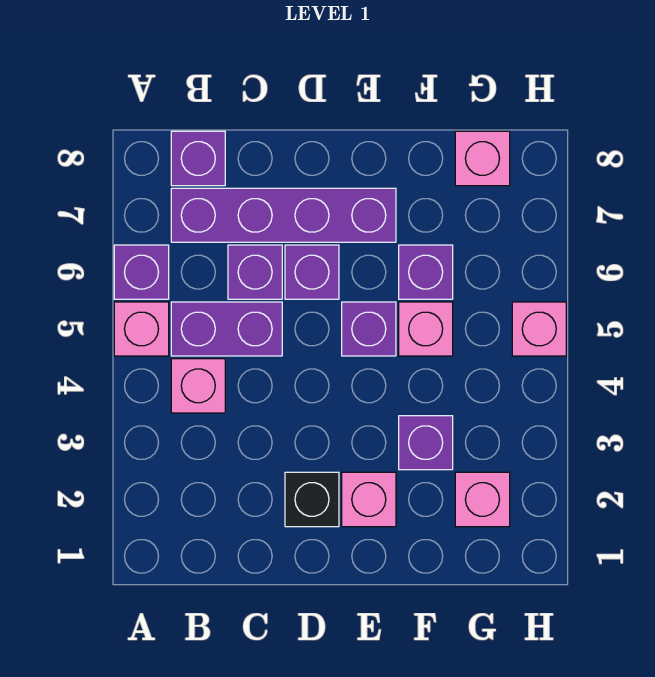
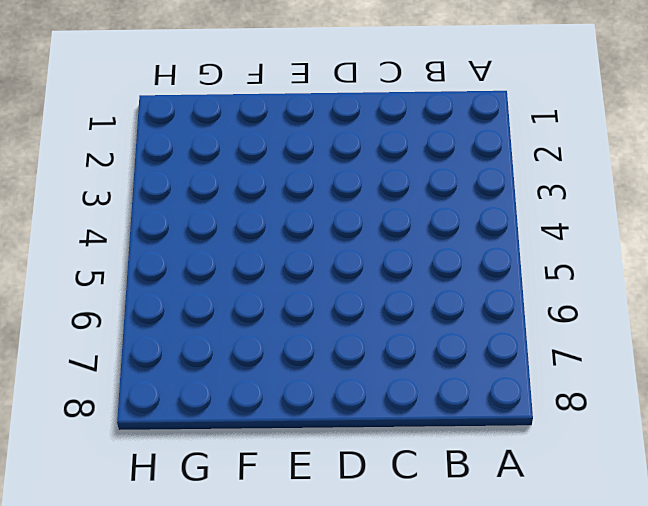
none -> pink brick A5 level 1
none -> purple brick A6 level 1
none -> pink brick B4 level 1

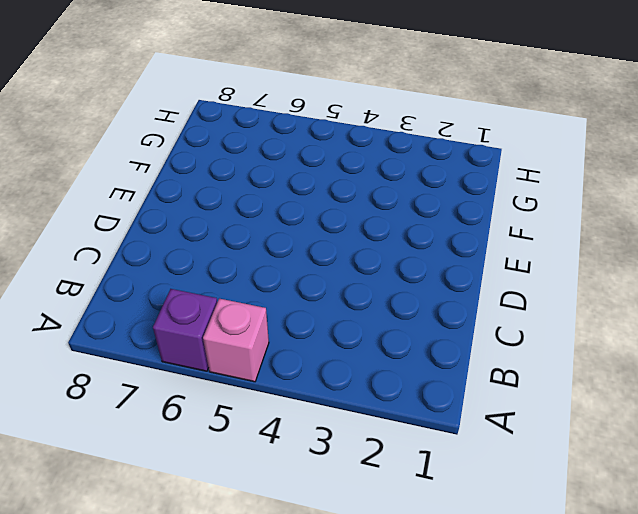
none -> pink brick B4 level 1
none -> purple brick B5:C5 level 1
none -> purple brick B7:E7 level 1

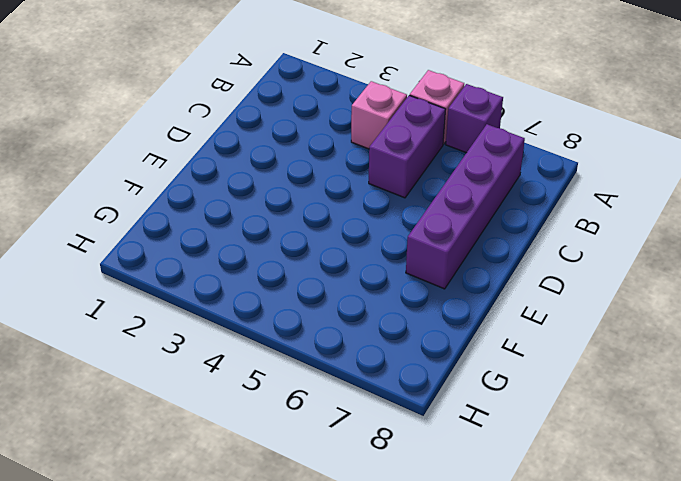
none -> purple brick B8 level 1
none -> purple brick C6 level 1
none -> black brick D2 level 1

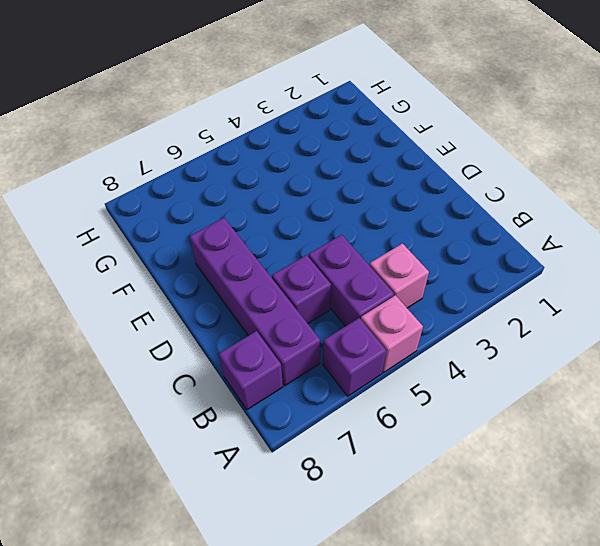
none -> black brick D2 level 1
none -> purple brick D6 level 1
none -> pink brick E2 level 1

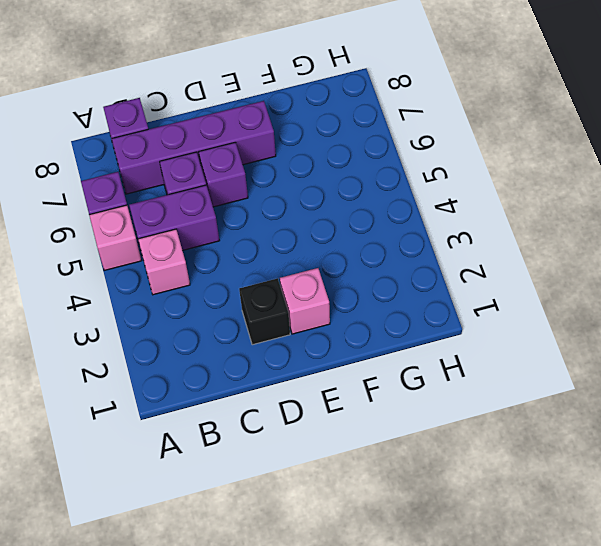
none -> purple brick E5 level 1
none -> purple brick F3 level 1
none -> pink brick F5 level 1

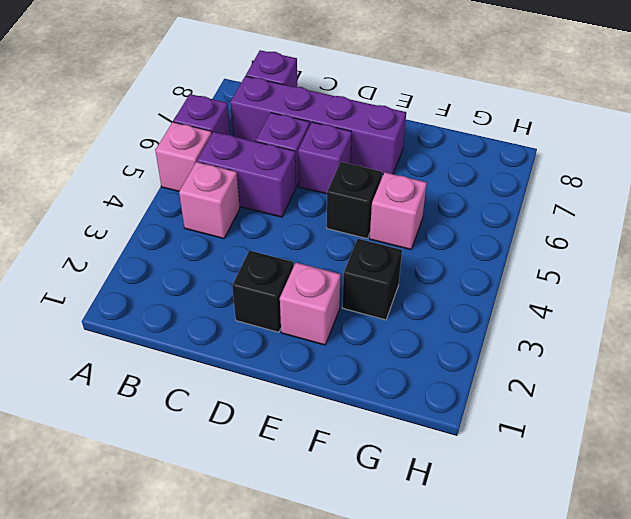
black brick E5 level 1 -> purple brick E5 level 1
black brick F3 level 1 -> purple brick F3 level 1
none -> purple brick F6 level 1
none -> pink brick G2 level 1
none -> pink brick G8 level 1

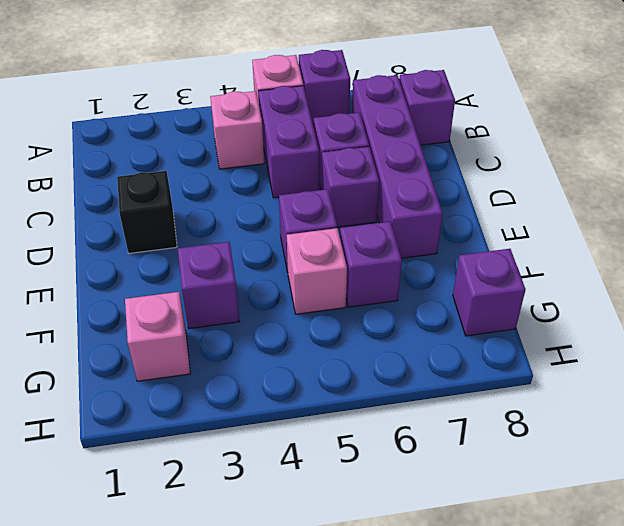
purple brick G8 level 1 -> pink brick G8 level 1
none -> pink brick E2 level 1
none -> pink brick H5 level 1

